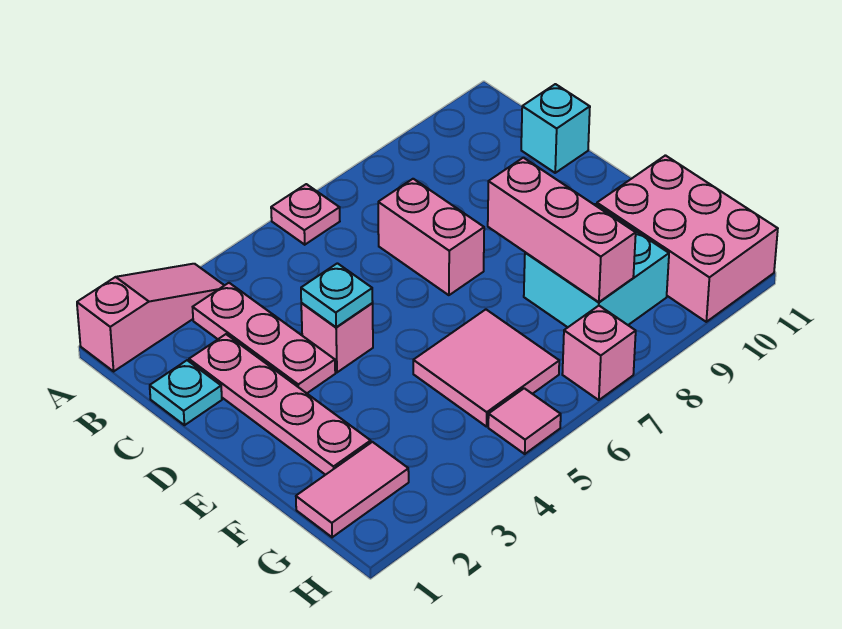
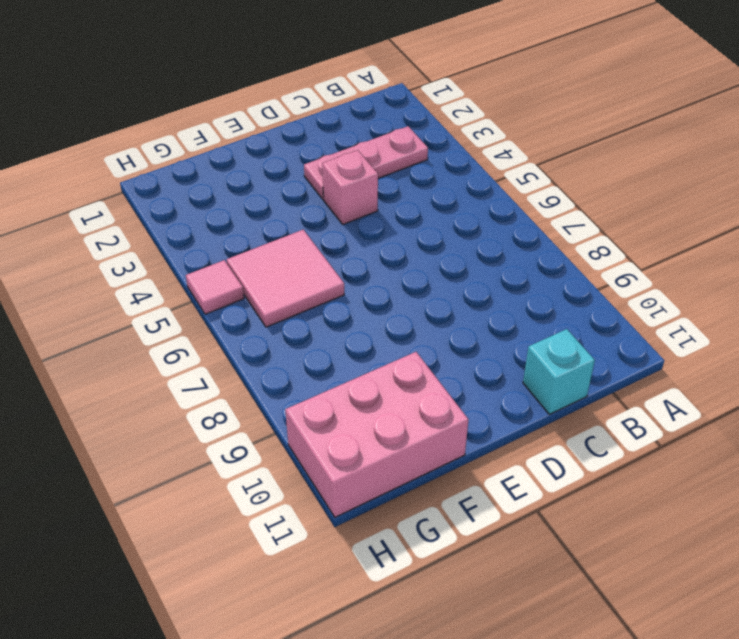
none -> pink slope A1:A3 level 1 top 1
none -> pink plate A6 level 1
none -> cyan plate C1 level 1

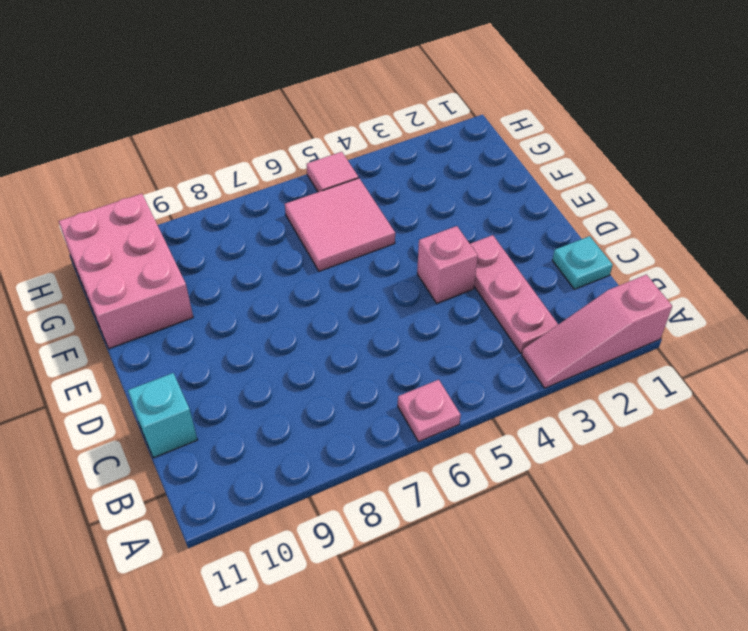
none -> pink plate C2:F2 level 1
none -> pink brick C7:D7 level 1
none -> cyan brick F8:G9 level 1

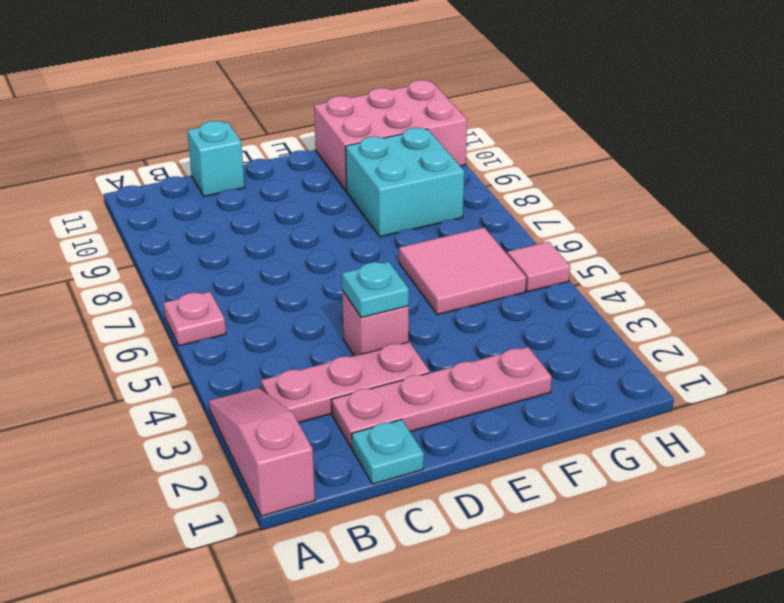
none -> pink brick C7:D7 level 1
none -> pink tile G1:G2 level 1
none -> pink brick H7 level 1

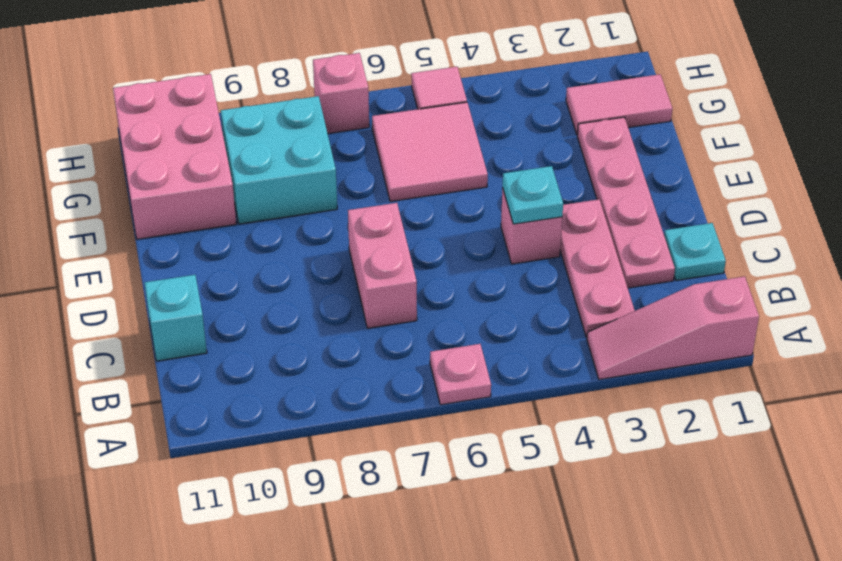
none -> pink brick E8:G8 level 2

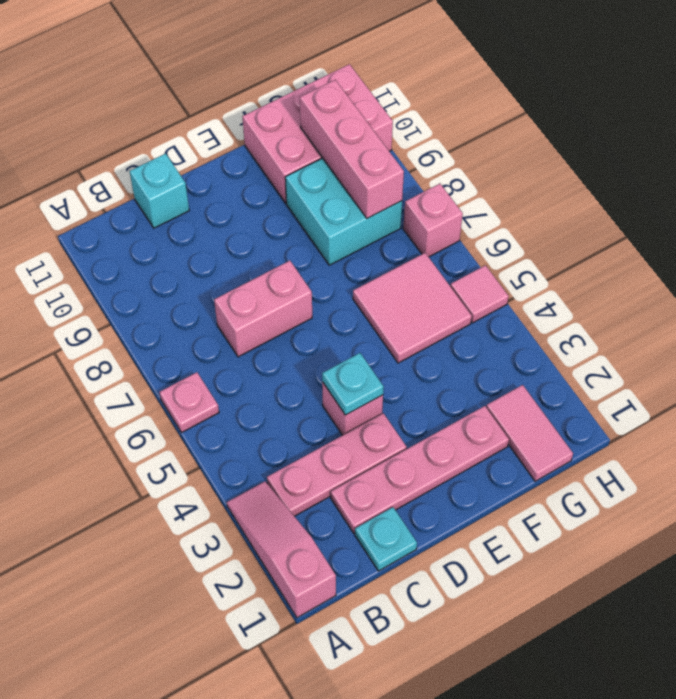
pink brick G8:G10 level 2 -> pink brick E8:G8 level 2

